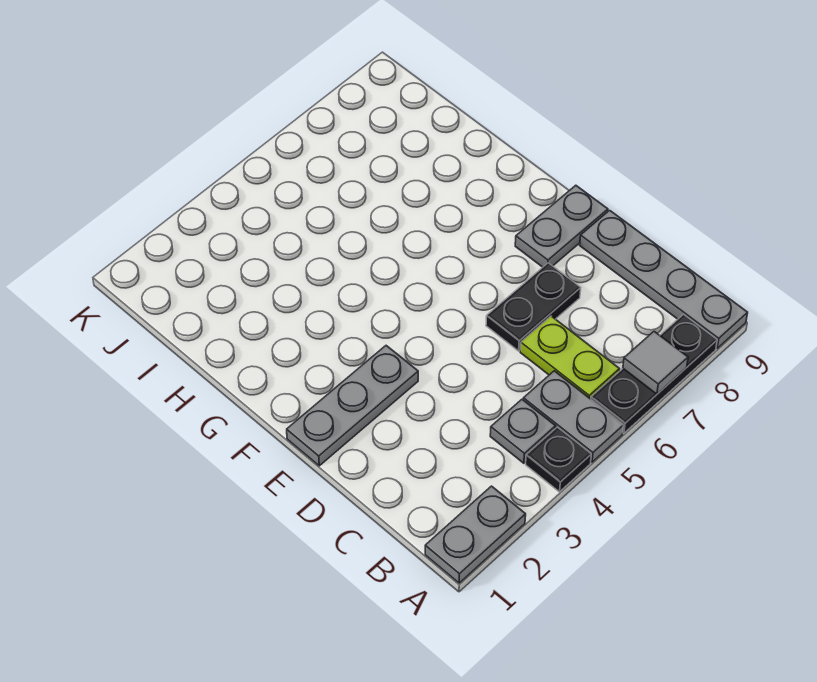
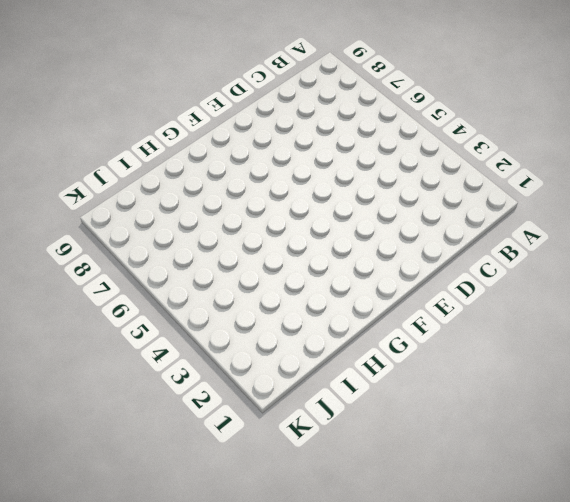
none -> grey plate A1:A2 level 1
none -> black plate A4 level 1

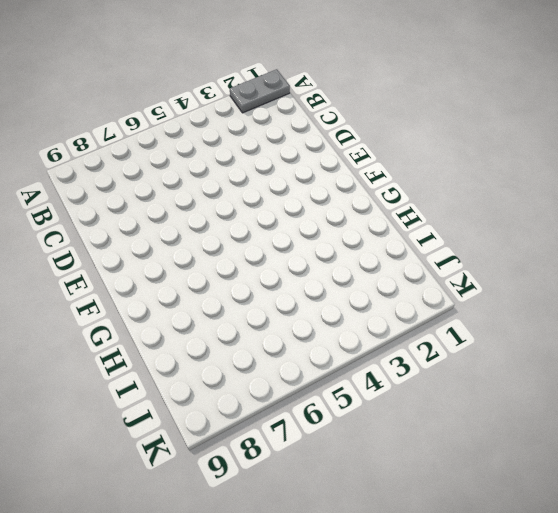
none -> black plate A4 level 1
none -> grey plate A5:B5 level 1

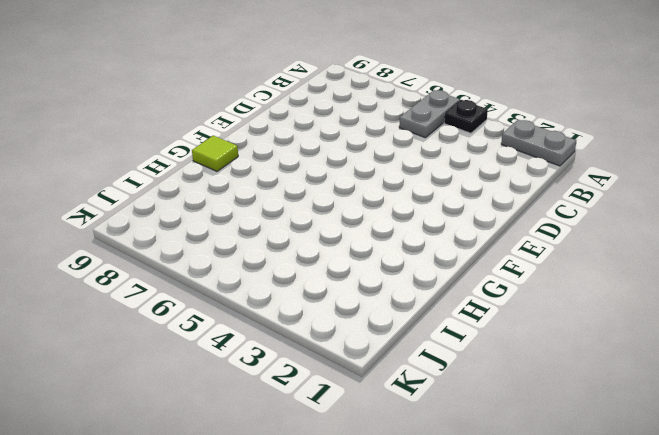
lime tile G9 level 1 -> none
none -> black plate A6:A8 level 1
none -> grey plate A9:D9 level 1

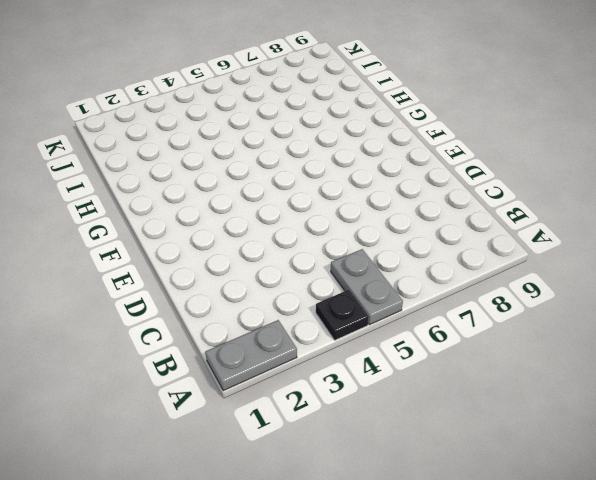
none -> black plate A6:A8 level 1
none -> grey plate A9:D9 level 1

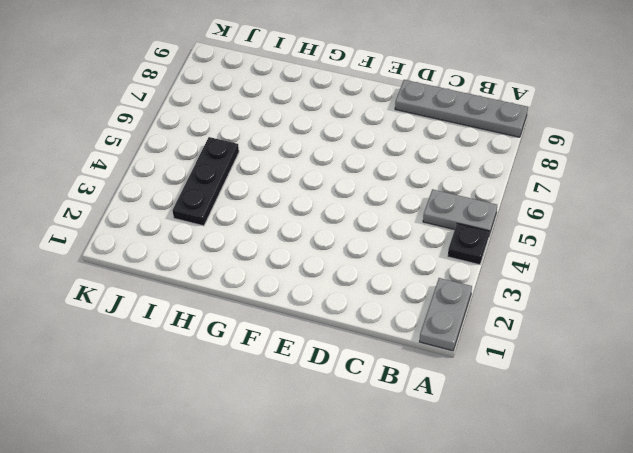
black plate I3:I5 level 1 -> black plate A6:A8 level 1
none -> grey plate B4 level 1
none -> lime plate B6:C6 level 1

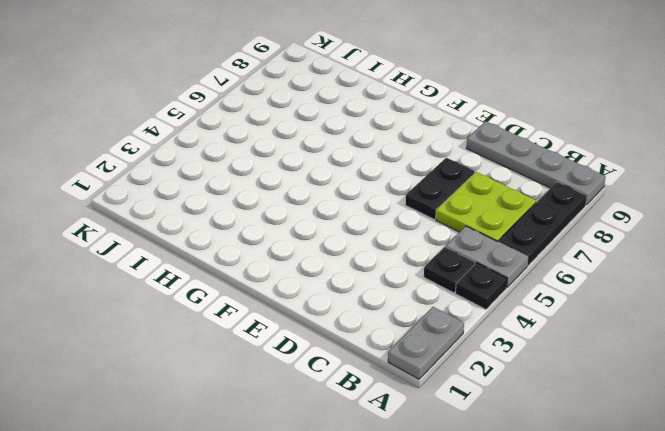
black plate B4 level 1 -> grey plate B4 level 1
lime plate B6:C7 level 1 -> lime plate B6:C6 level 1
none -> grey plate E1:E3 level 1
none -> grey plate E8:E9 level 1

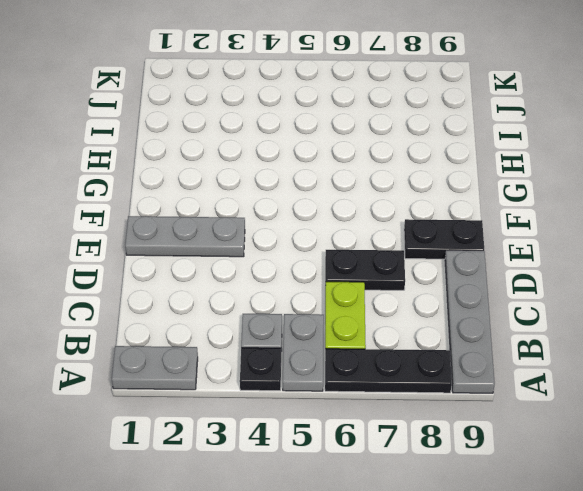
black plate E8:E9 level 1 -> grey plate E8:E9 level 1
none -> grey tile A7 level 2

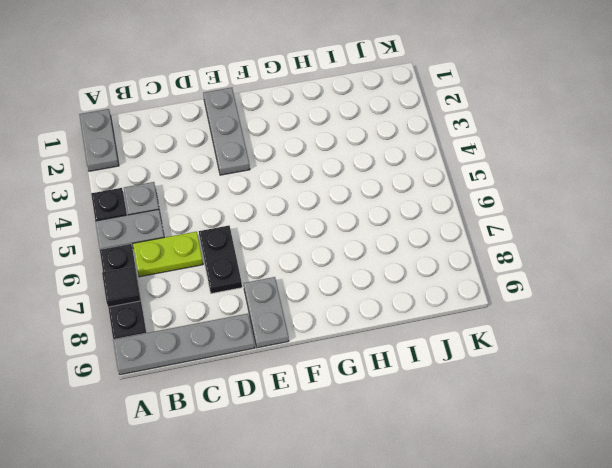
black tile A7 level 2 -> grey tile A7 level 2

